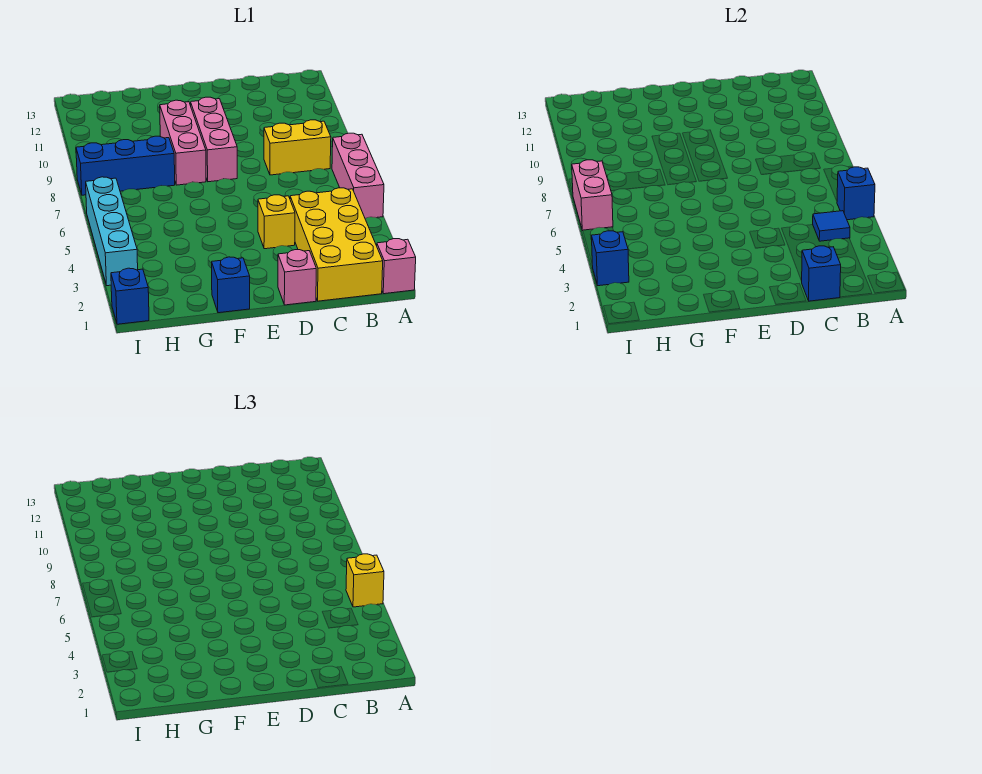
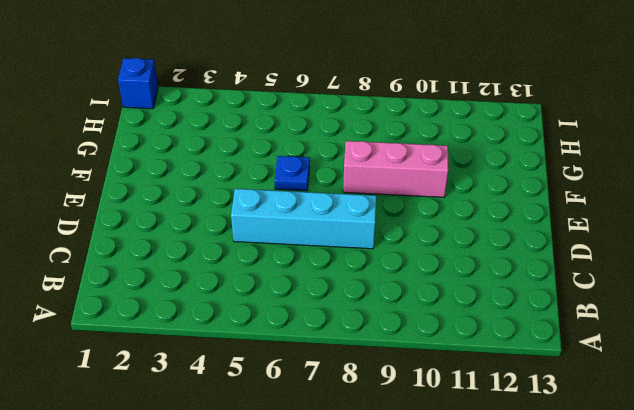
cyan brick D5:D8 level 1 -> cyan brick I3:I6 level 1
blue plate F6 level 1 -> none
none -> pink brick A1 level 1
none -> pink brick A5:A7 level 1
none -> yellow brick B1:C4 level 1

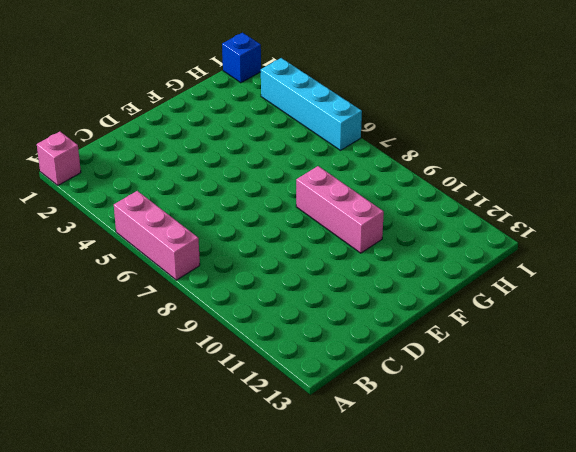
none -> yellow brick B1:C4 level 1
none -> yellow brick B8:C8 level 1
none -> pink brick D1 level 1

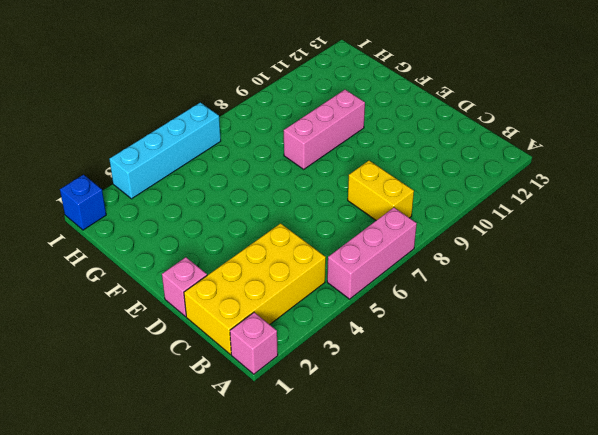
none -> yellow brick D4 level 1
none -> pink brick E8:E10 level 1
none -> blue brick F1 level 1

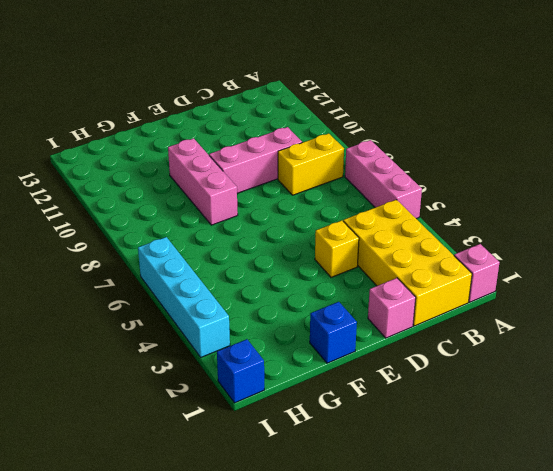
pink brick C9:E9 level 1 -> pink brick E8:E10 level 1
none -> blue brick G8:I8 level 1
none -> blue brick A5 level 2
none -> blue tile B4 level 2

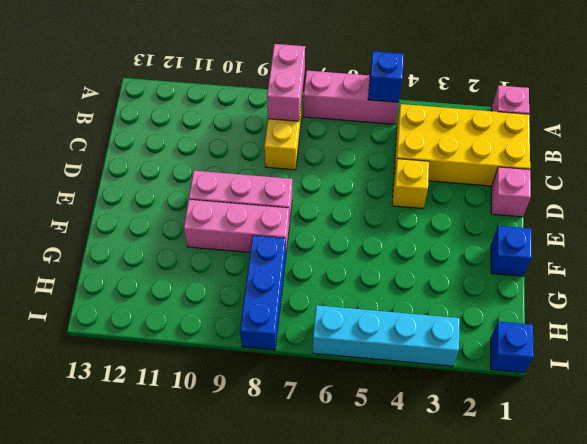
pink brick A8:B8 level 2 -> pink brick I6:I7 level 2
none -> blue tile B4 level 2
none -> blue brick C1 level 2
none -> blue brick I3 level 2

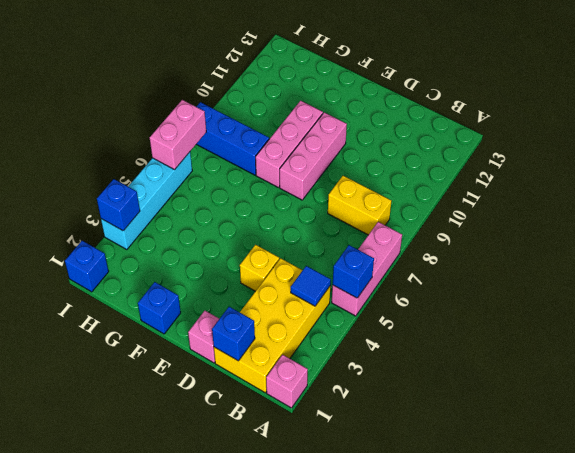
none -> yellow brick A5 level 3

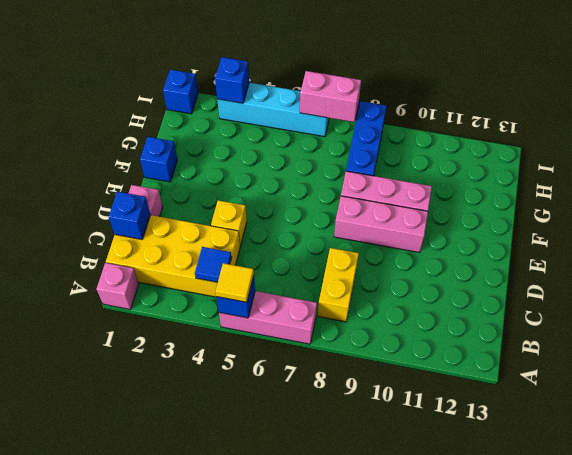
yellow tile A5 level 3 -> yellow brick A5 level 3

